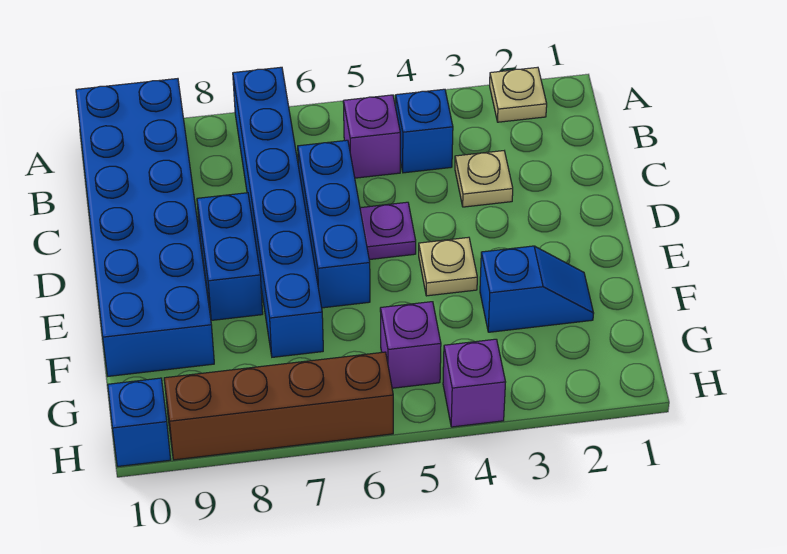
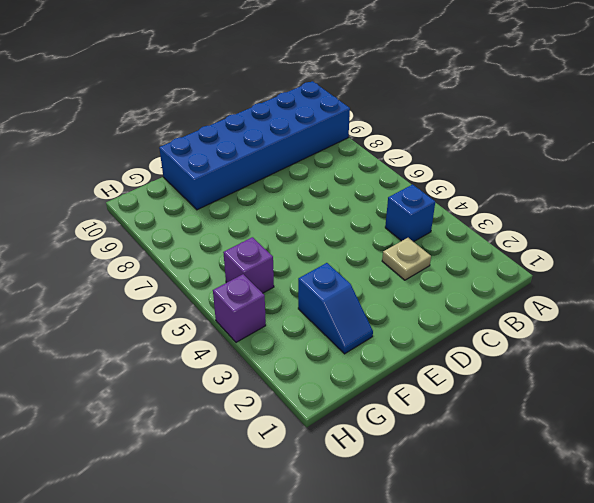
none -> tan plate A2 level 1
none -> blue brick A7:F7 level 1
none -> purple brick B5 level 1

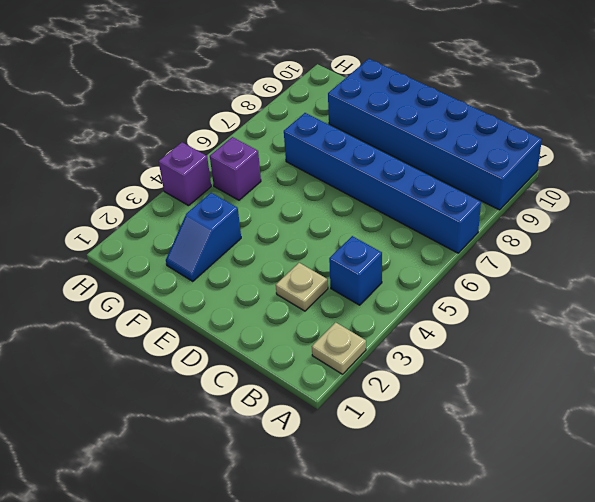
none -> purple brick B5 level 1
none -> blue brick C6:E6 level 1
none -> purple plate D5 level 1

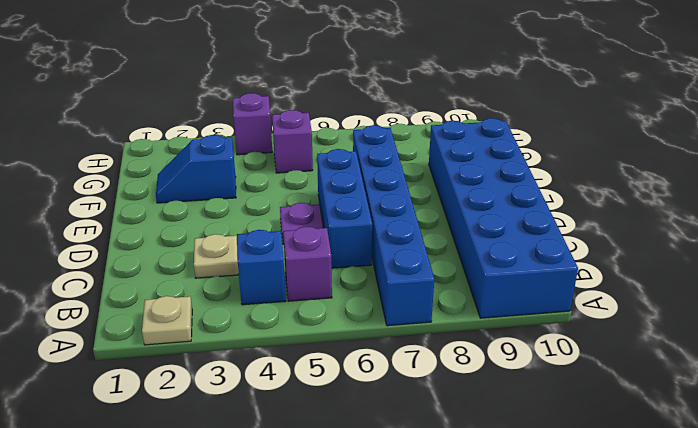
none -> blue brick D8:E8 level 1
none -> tan plate E4 level 1
none -> brown brick H6:H9 level 1

